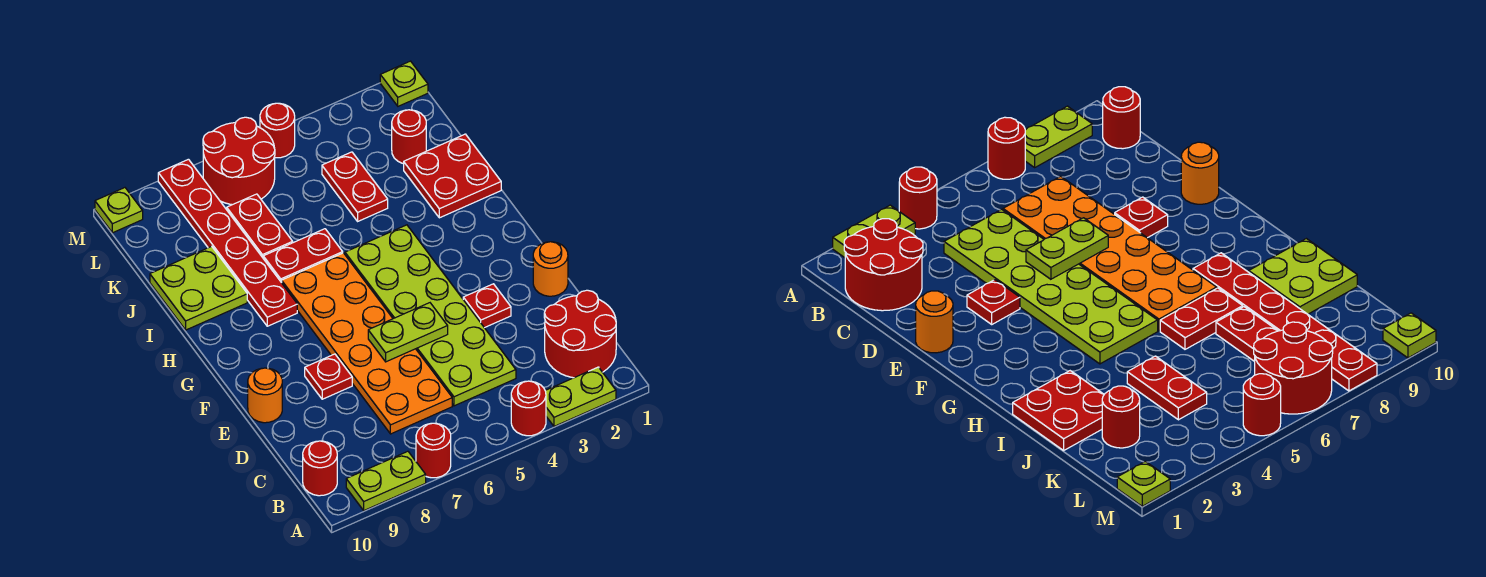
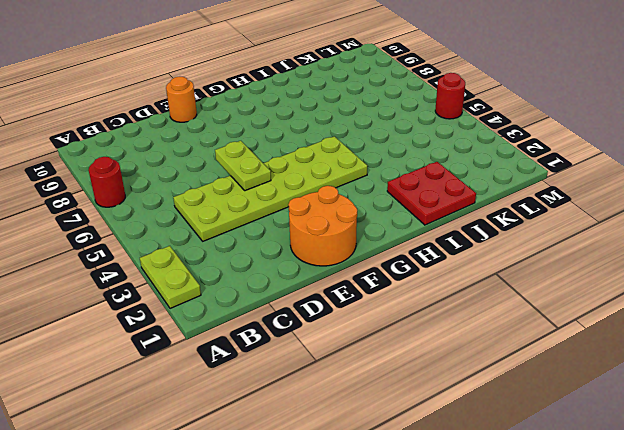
orange round brick E1:F2 level 1 -> orange round brick E1 level 1
none -> red round brick A4 level 1
none -> lime plate A8:A9 level 1
none -> red round brick B1:C2 level 1

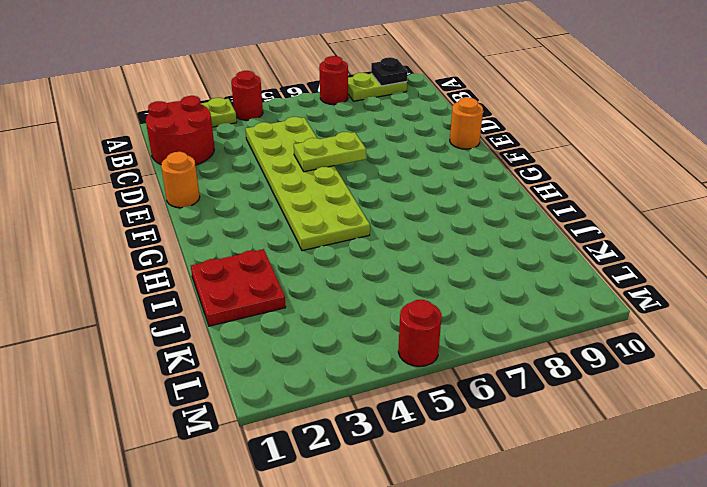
black plate A9 level 2 -> none
none -> red round brick B10 level 1
none -> orange plate C6:H7 level 1
none -> red plate E3 level 1

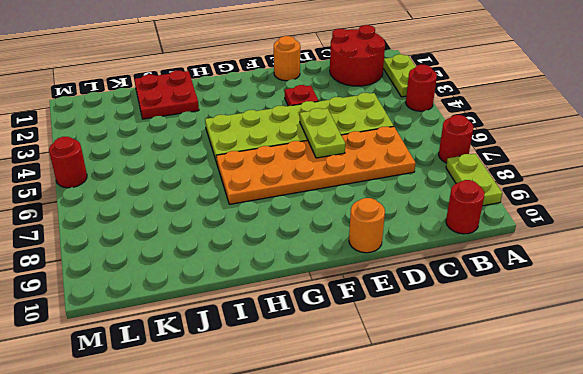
none -> red plate E8 level 1
none -> red plate H8:M8 level 1
none -> red plate I6:I7 level 1

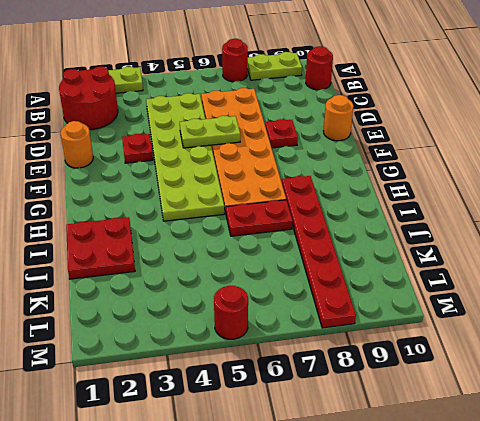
none -> red round brick A4 level 1
none -> lime plate I9:J10 level 1
none -> red plate J4:K4 level 1

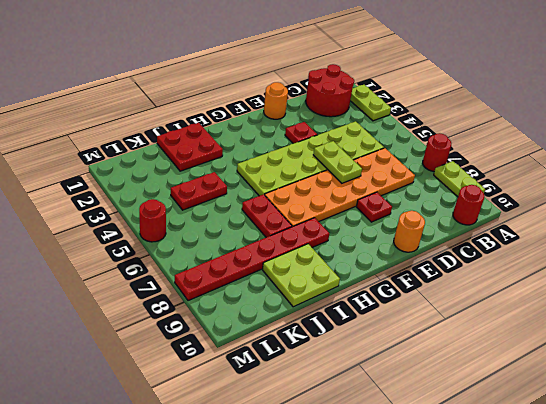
none -> red round brick A4 level 1
none -> red plate J7:K7 level 1
none -> red round brick K2 level 1

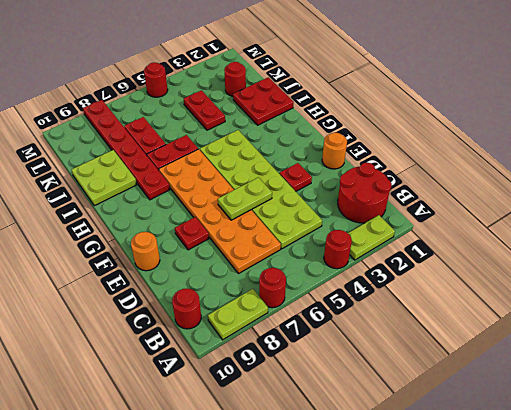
none -> red round brick L6:M7 level 1
none -> lime plate M1 level 1
none -> lime plate M10 level 1

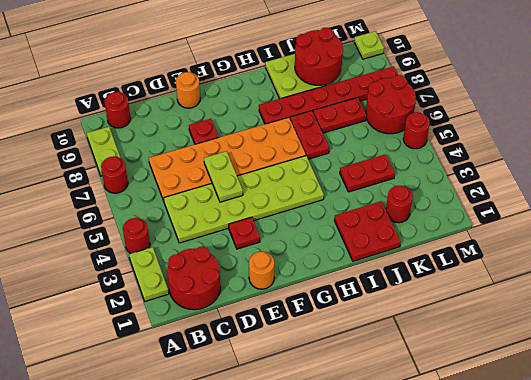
red round brick J9:K10 level 2 -> none
none -> lime plate M1 level 1

